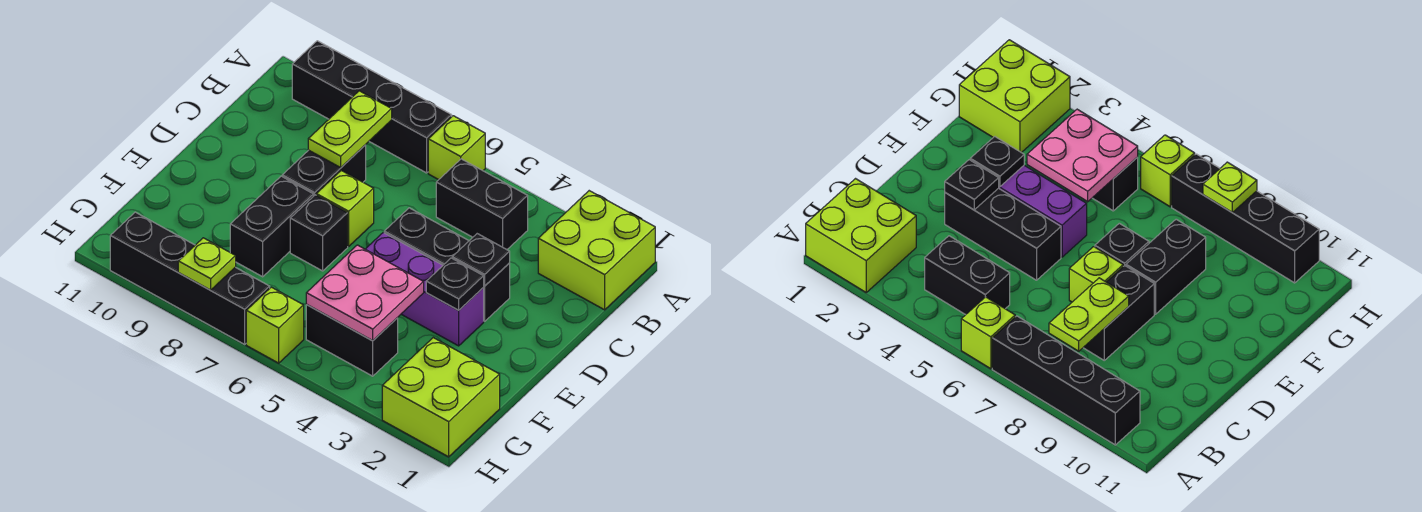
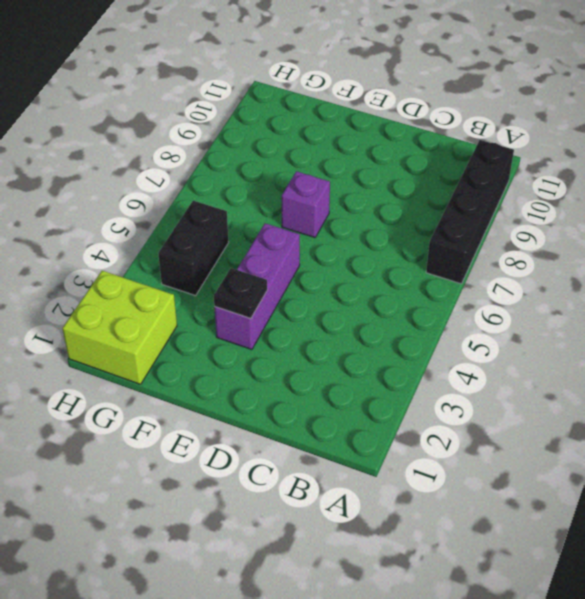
purple brick E7 level 1 -> black brick E7 level 1
none -> lime brick A1:B2 level 1
none -> lime brick A6 level 1
none -> black brick B4:B5 level 1

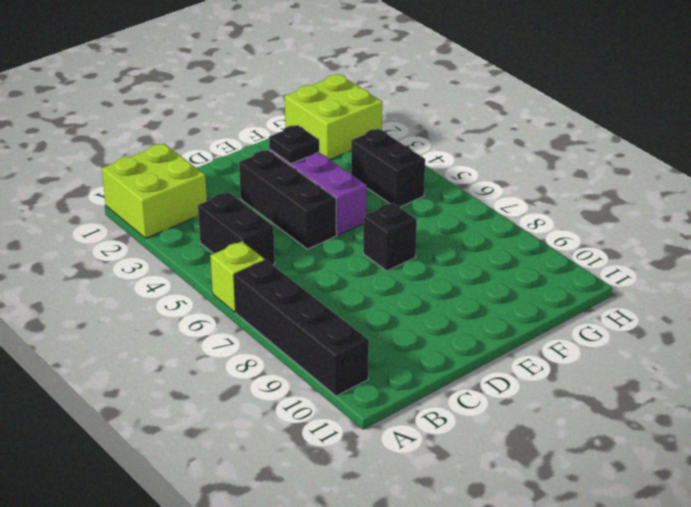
none -> black brick C8:D8 level 1
none -> lime brick D7 level 1
none -> black brick E8:F8 level 1

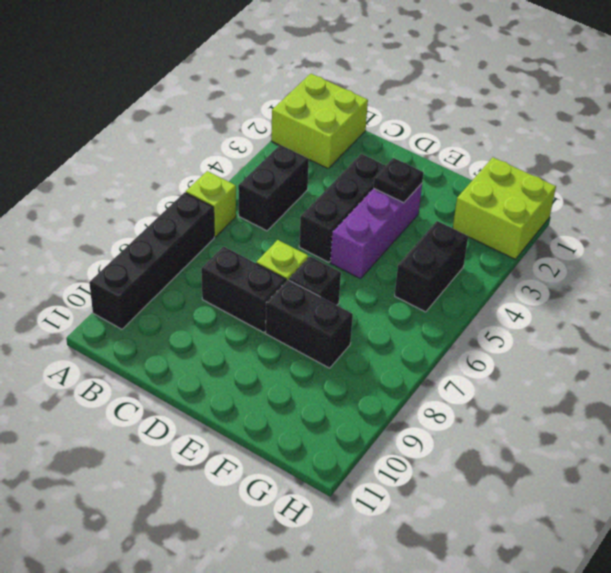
none -> lime brick H6 level 1
none -> black brick H7:H10 level 1
none -> lime plate B8:C8 level 2

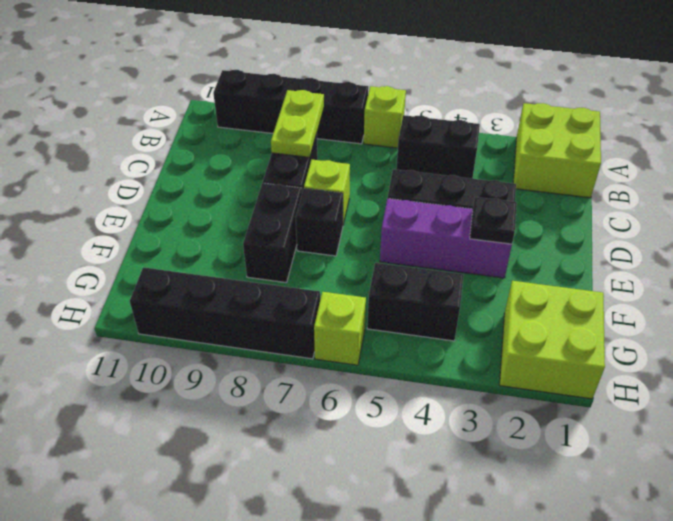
none -> black plate D3 level 2
none -> pink plate F4:G5 level 2
none -> lime plate H8 level 2

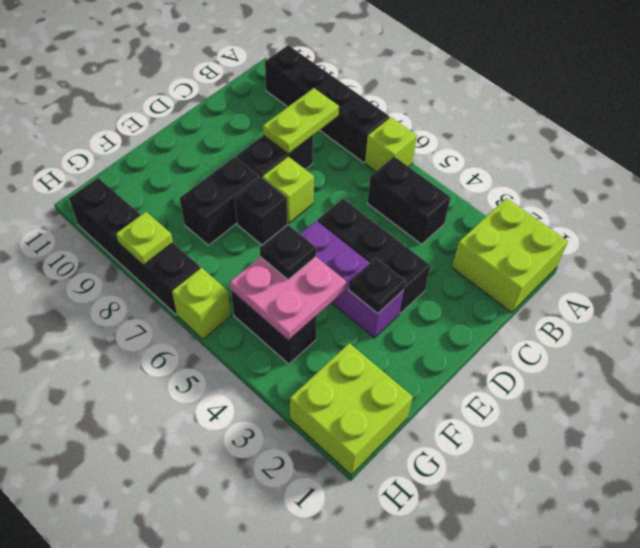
black plate F5 level 3 -> black plate D3 level 2

